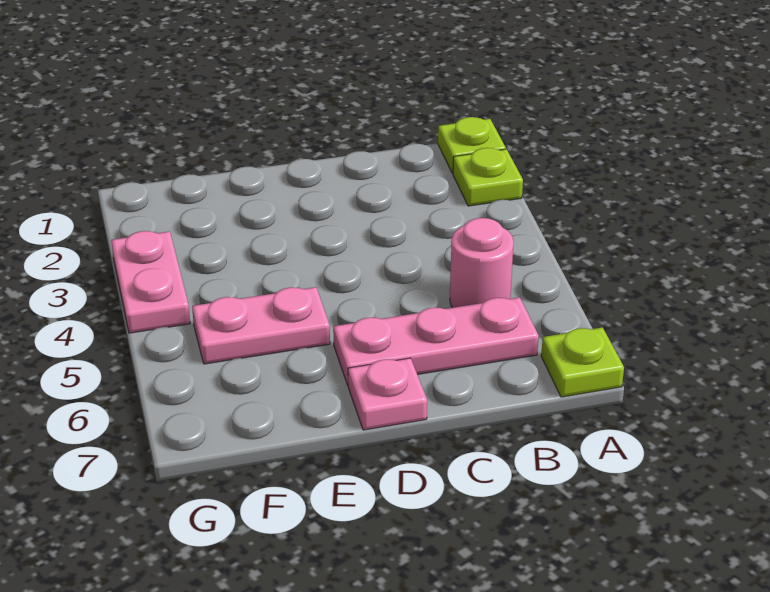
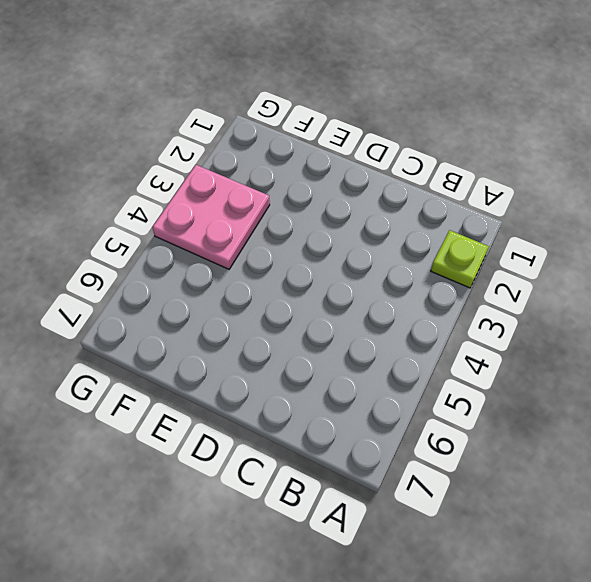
pink plate F3:G4 level 1 -> pink plate G3:G4 level 1
none -> lime plate A1 level 1
none -> lime plate A7 level 1

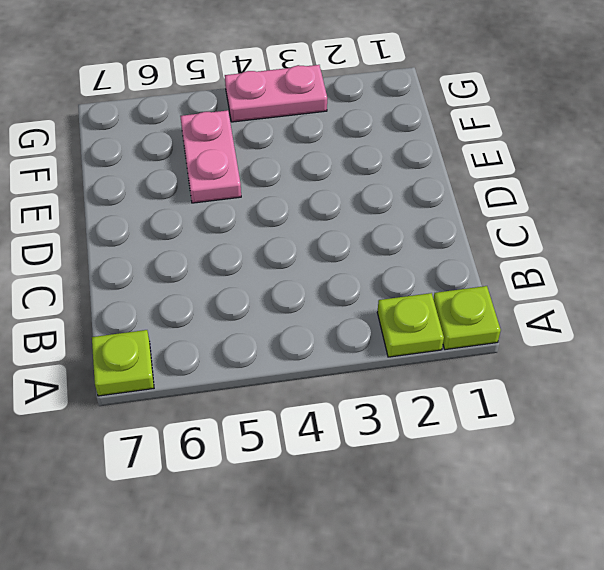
none -> pink round brick B5 level 1
none -> pink plate B6:D6 level 1

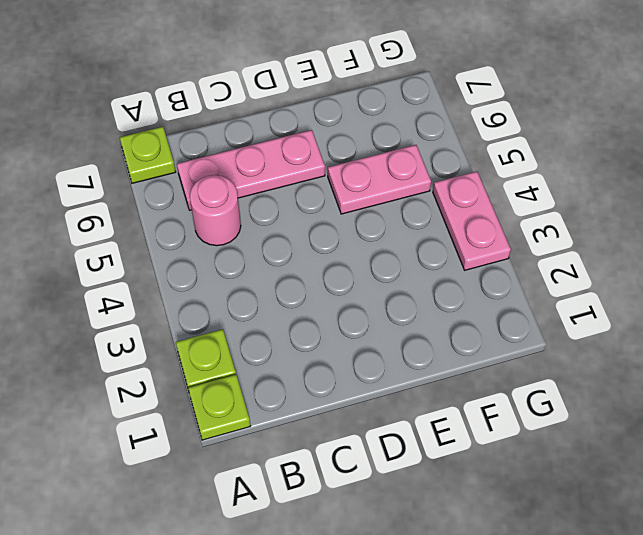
none -> pink plate D7 level 1

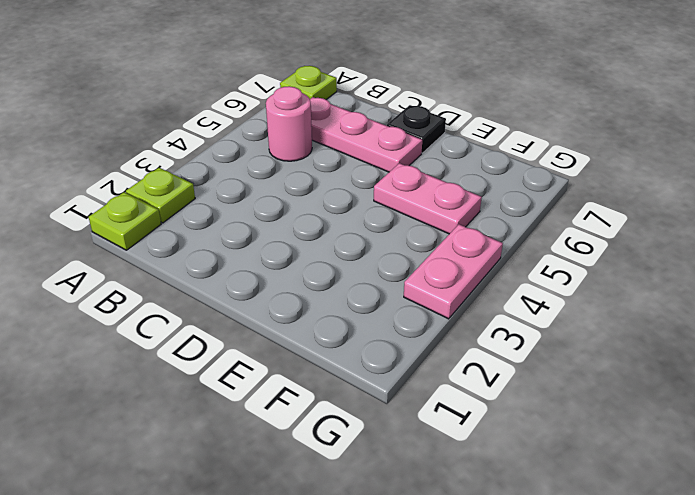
black plate D7 level 1 -> pink plate D7 level 1

